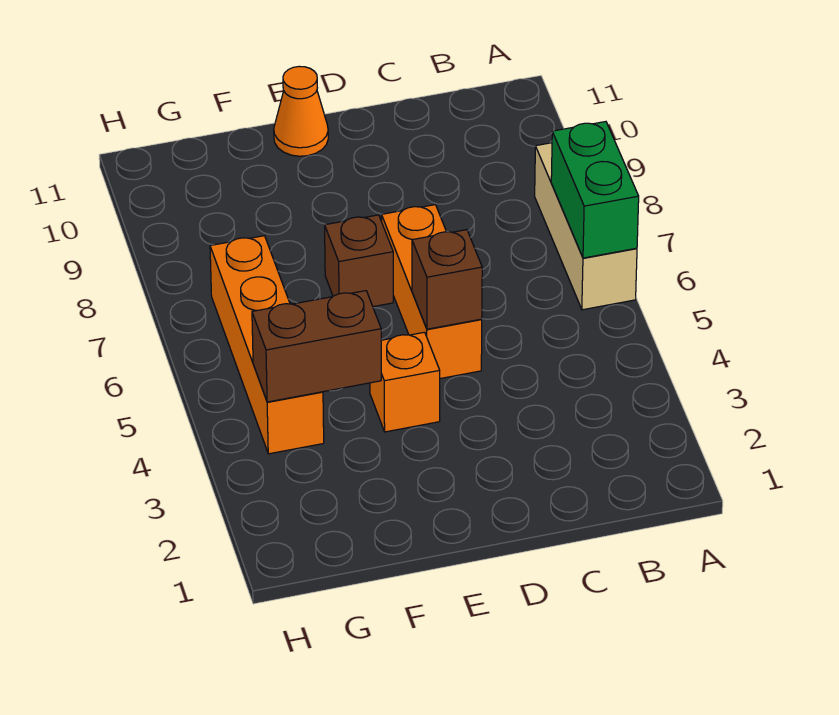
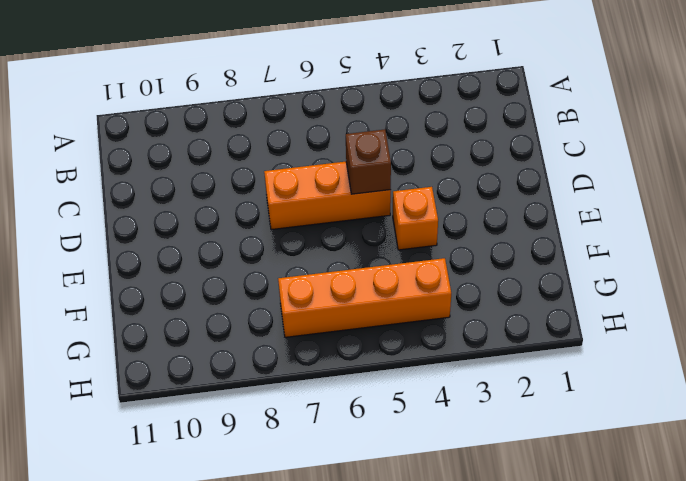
none -> tan brick A6:A8 level 1
none -> brown brick E7 level 1

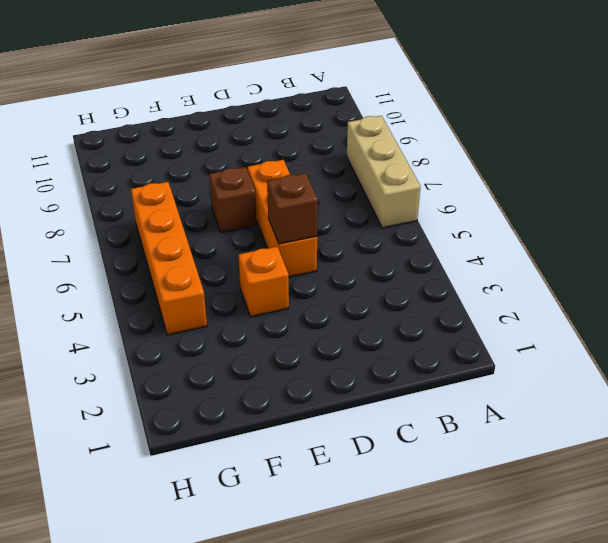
none -> orange cone E11 level 1
none -> green brick A6:A7 level 2

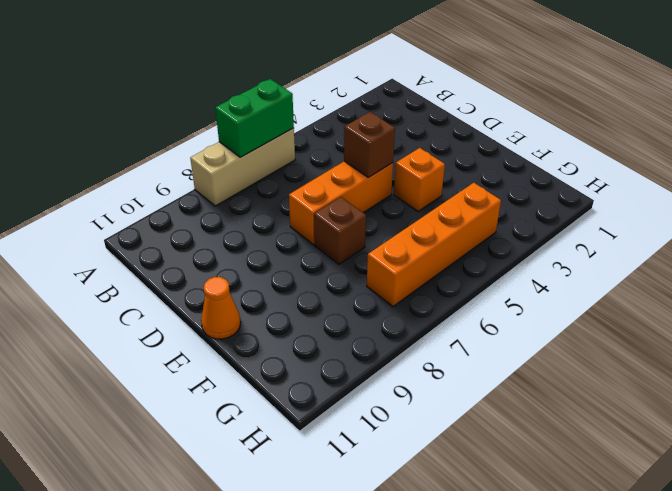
none -> brown brick F4:G4 level 2

